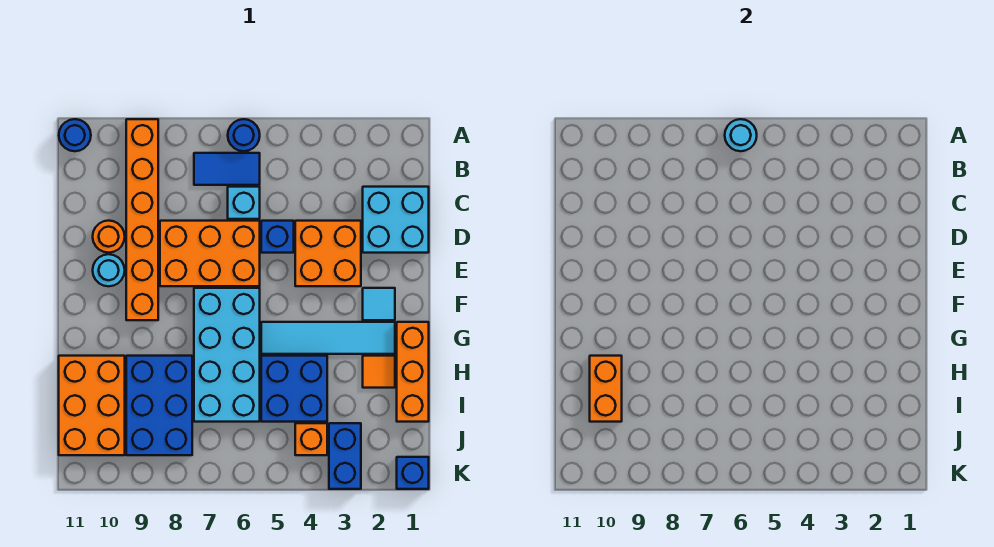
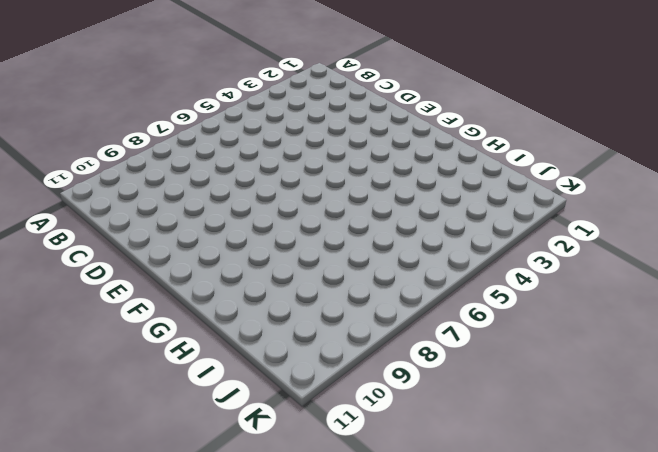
none -> blue round brick A6 level 1
none -> orange brick A9:F9 level 1
none -> blue round brick A11 level 1

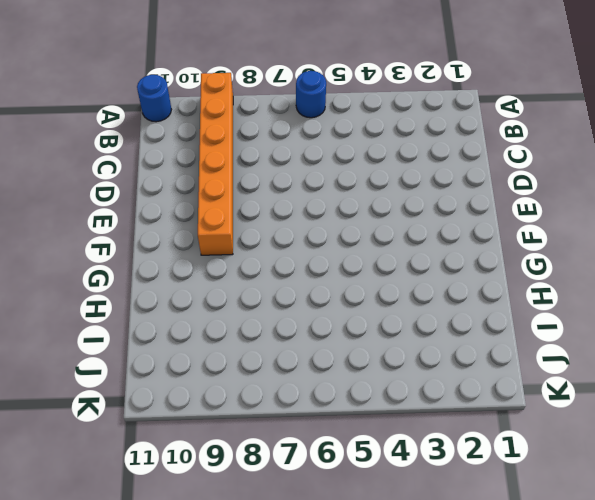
none -> blue tile B6:B7 level 1
none -> cyan brick C1:D2 level 1
none -> cyan brick C6 level 1

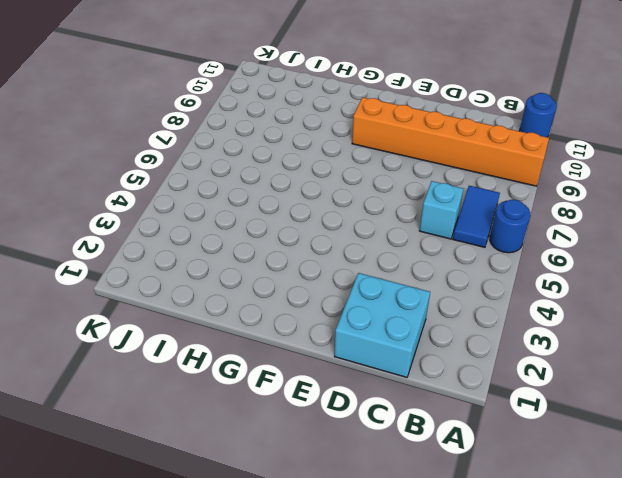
none -> orange brick D3:E4 level 1
none -> blue brick D5 level 1
none -> orange brick D6:E8 level 1

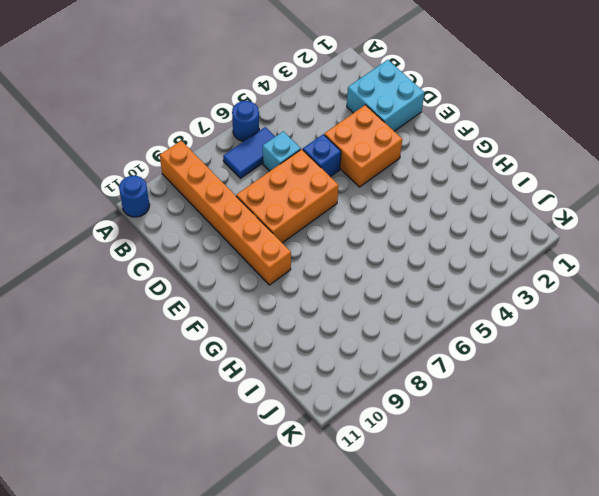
none -> orange round brick D10 level 1
none -> cyan round brick E10 level 1
none -> cyan tile F2 level 1

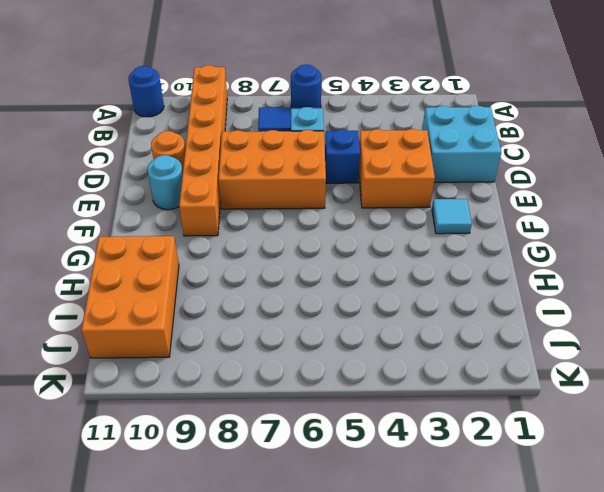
none -> cyan brick F6:I7 level 1
none -> orange brick G1:I1 level 1
none -> cyan tile G2:G5 level 1

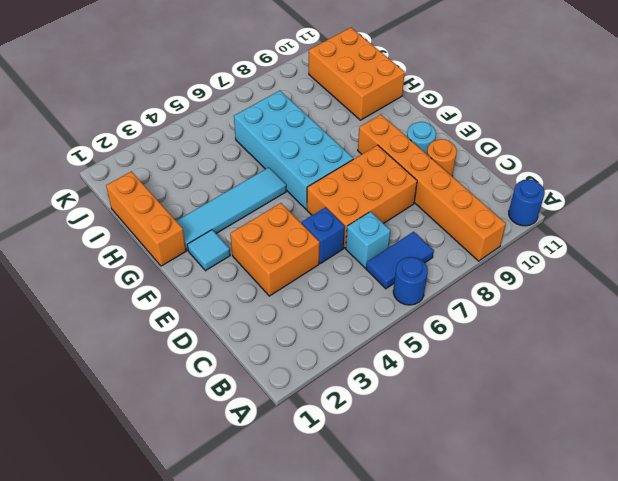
none -> cyan brick C1:D2 level 1
none -> orange tile H2 level 1
none -> blue brick H4:I5 level 1

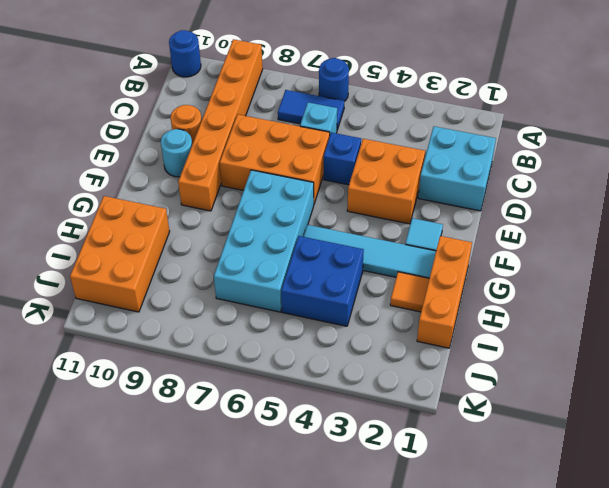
none -> blue brick H8:J9 level 1
none -> blue brick J3:K3 level 1
none -> orange brick J4 level 1

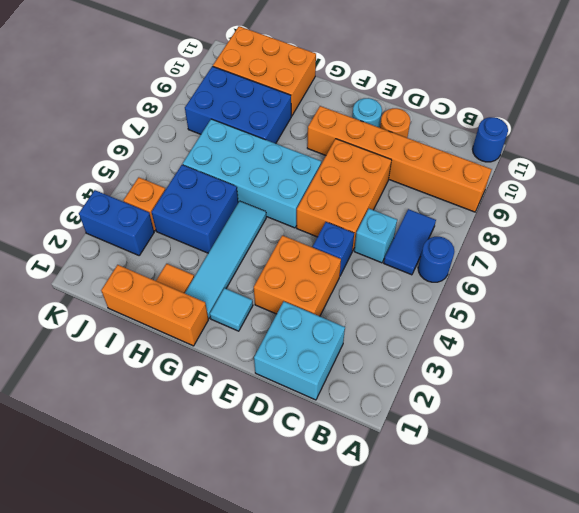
none -> blue brick K1 level 1
none -> cyan round brick A6 level 2
none -> orange brick H10:I10 level 2

